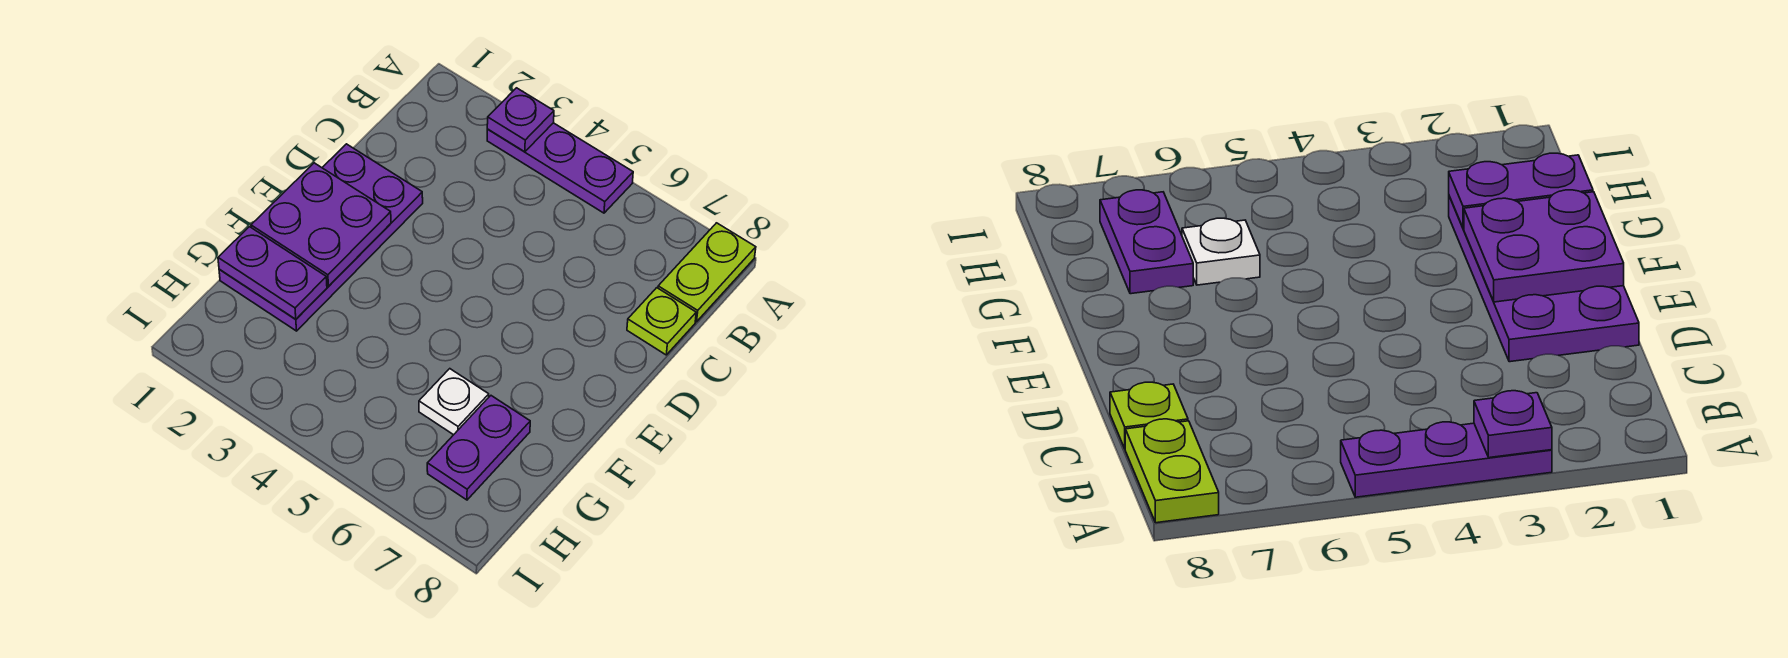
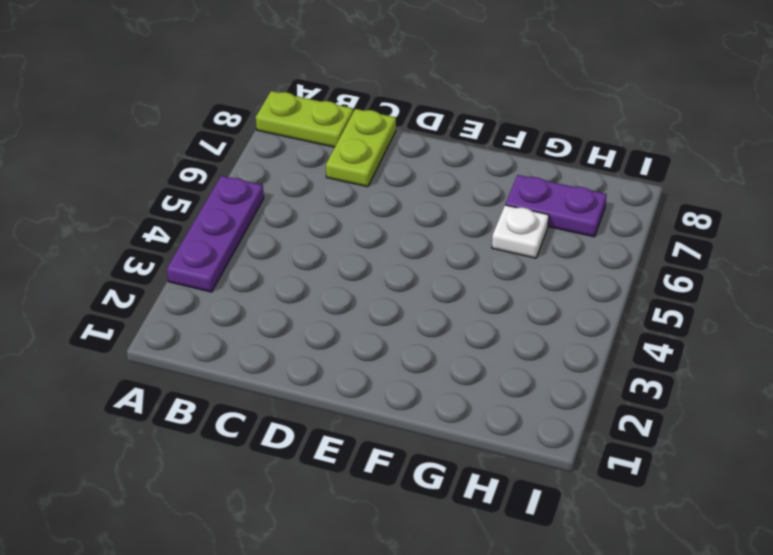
lime plate C7:C8 level 1 -> lime plate C8 level 1
none -> purple plate D1:G2 level 1
none -> purple plate A3 level 2

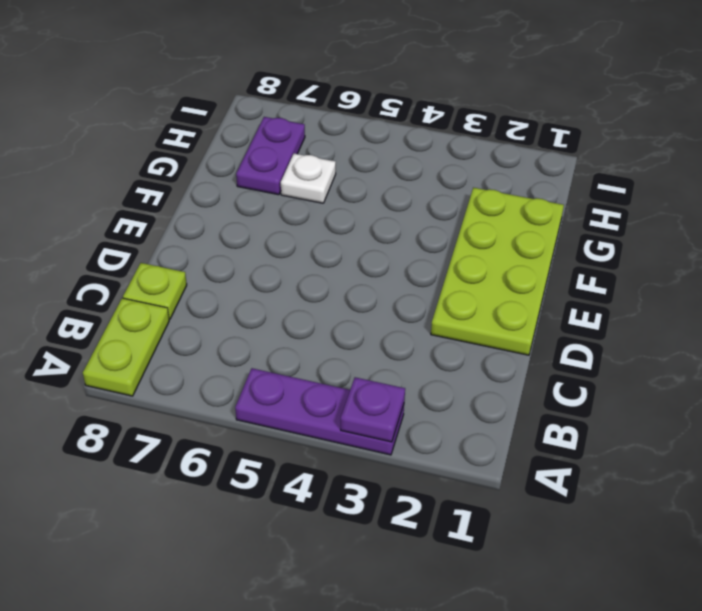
lime plate D1:G2 level 1 -> purple plate D1:G2 level 1
none -> purple plate E1:F2 level 2
none -> purple plate G1:G2 level 2

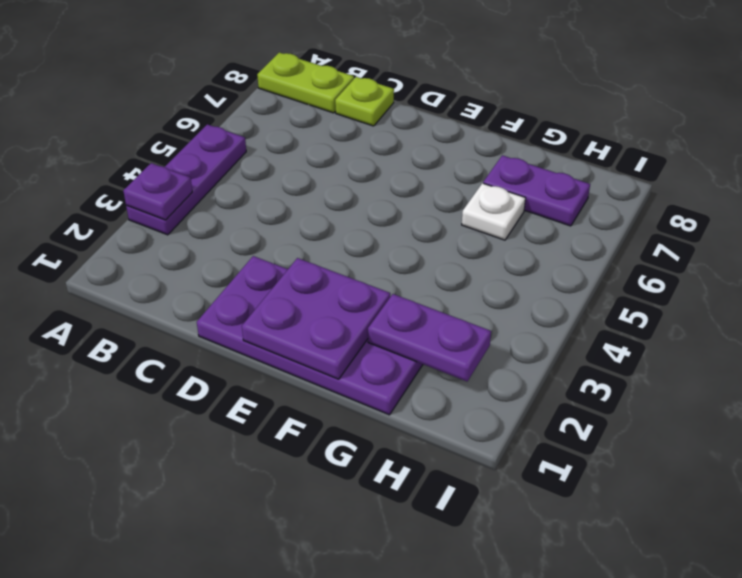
purple plate G2:H2 level 2 -> purple plate G1:G2 level 2

